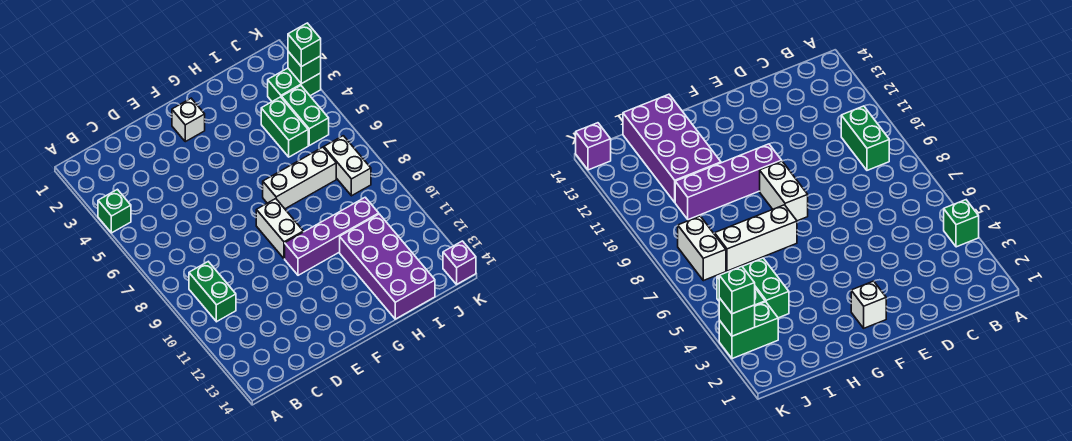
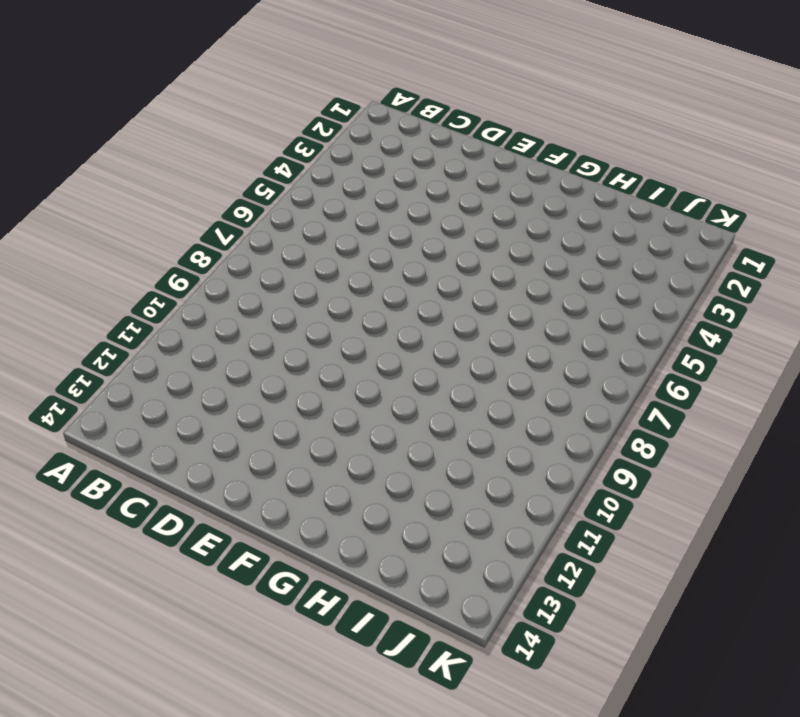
none -> green brick A4 level 1
none -> green brick B9:B10 level 1
none -> white brick F2 level 1

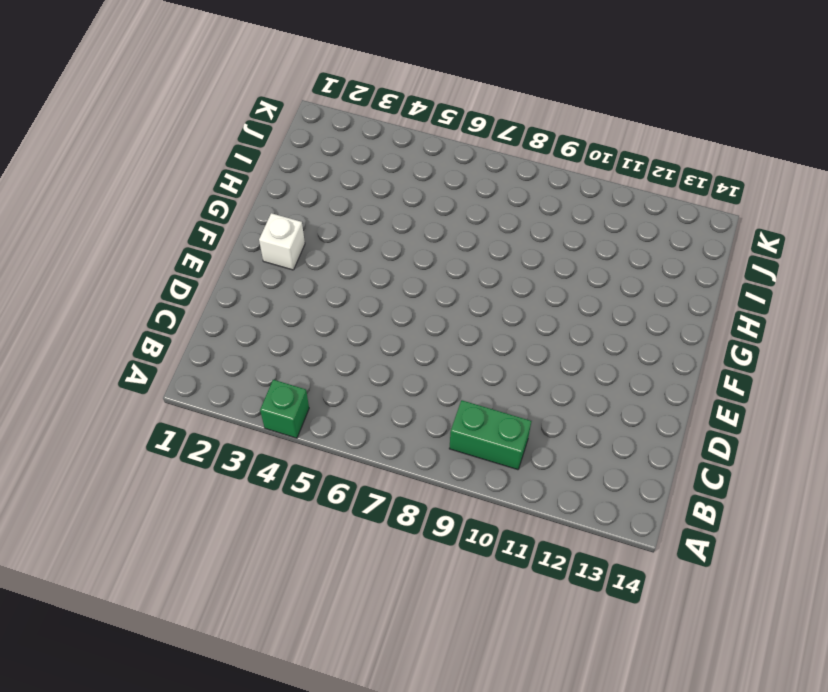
none -> white brick F8:F9 level 1
none -> purple brick F10:I10 level 1
none -> white brick G7:I7 level 1

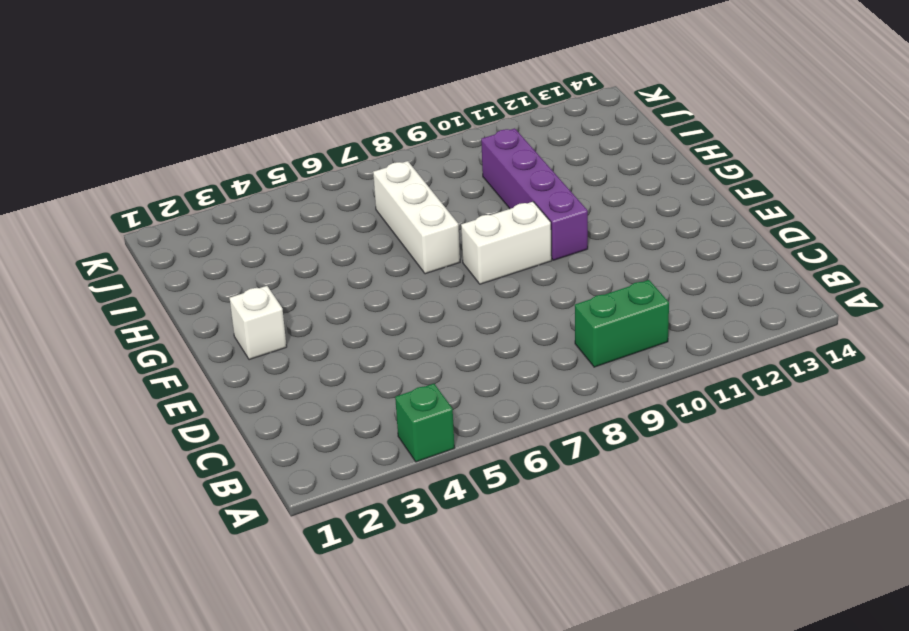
none -> purple brick H11:I14 level 1
none -> green brick I4:I5 level 1
none -> green brick J3:K3 level 1

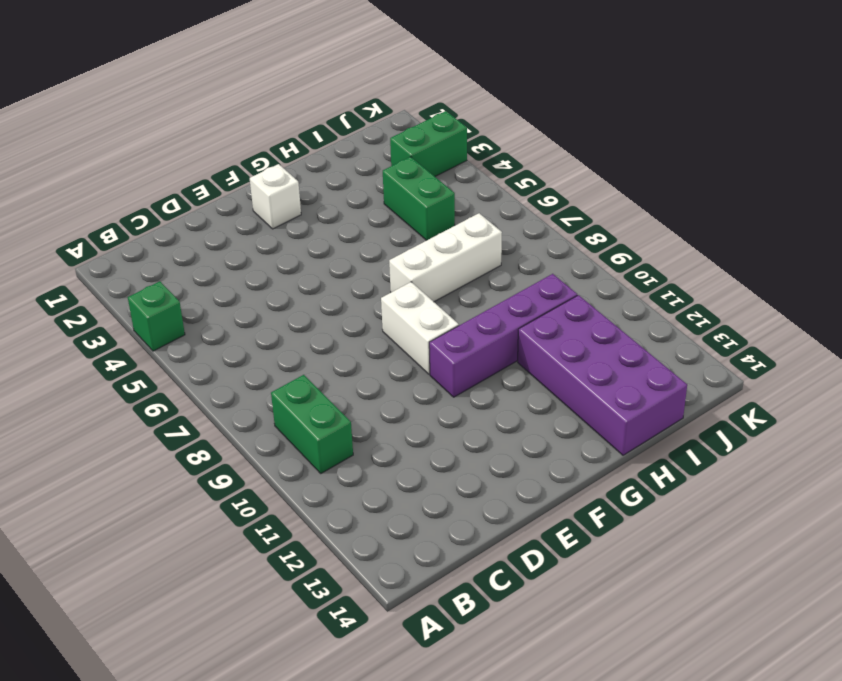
none -> green brick J4:J5 level 1
none -> white brick J7:J8 level 1
none -> purple brick K14 level 1

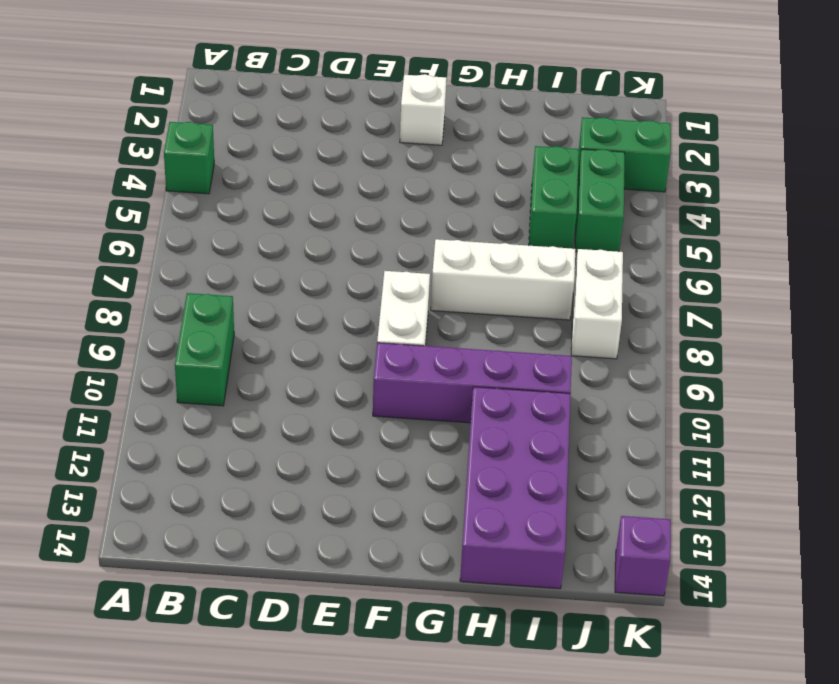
none -> green brick K3 level 2
none -> green brick K3 level 3

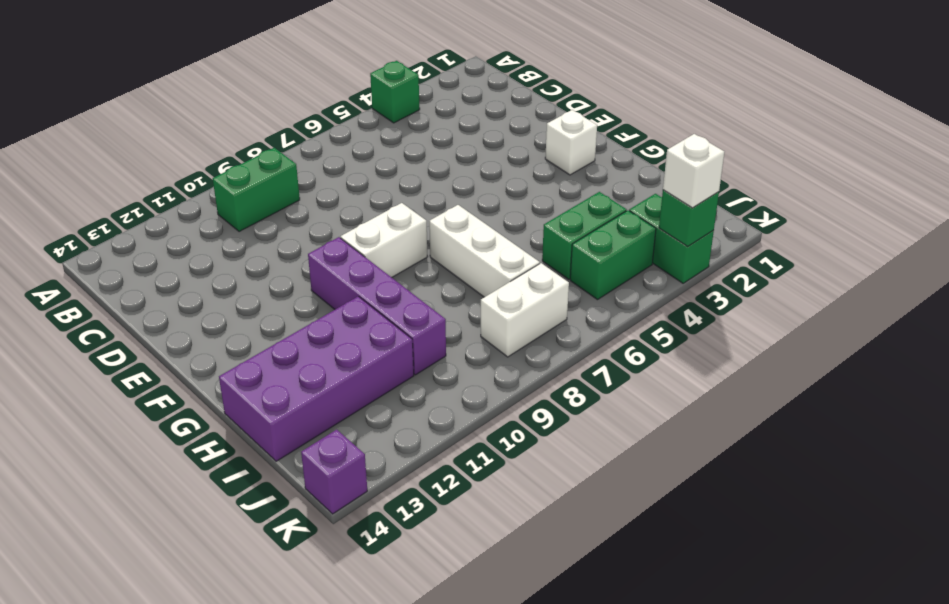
white brick K3 level 3 -> green brick K3 level 3

